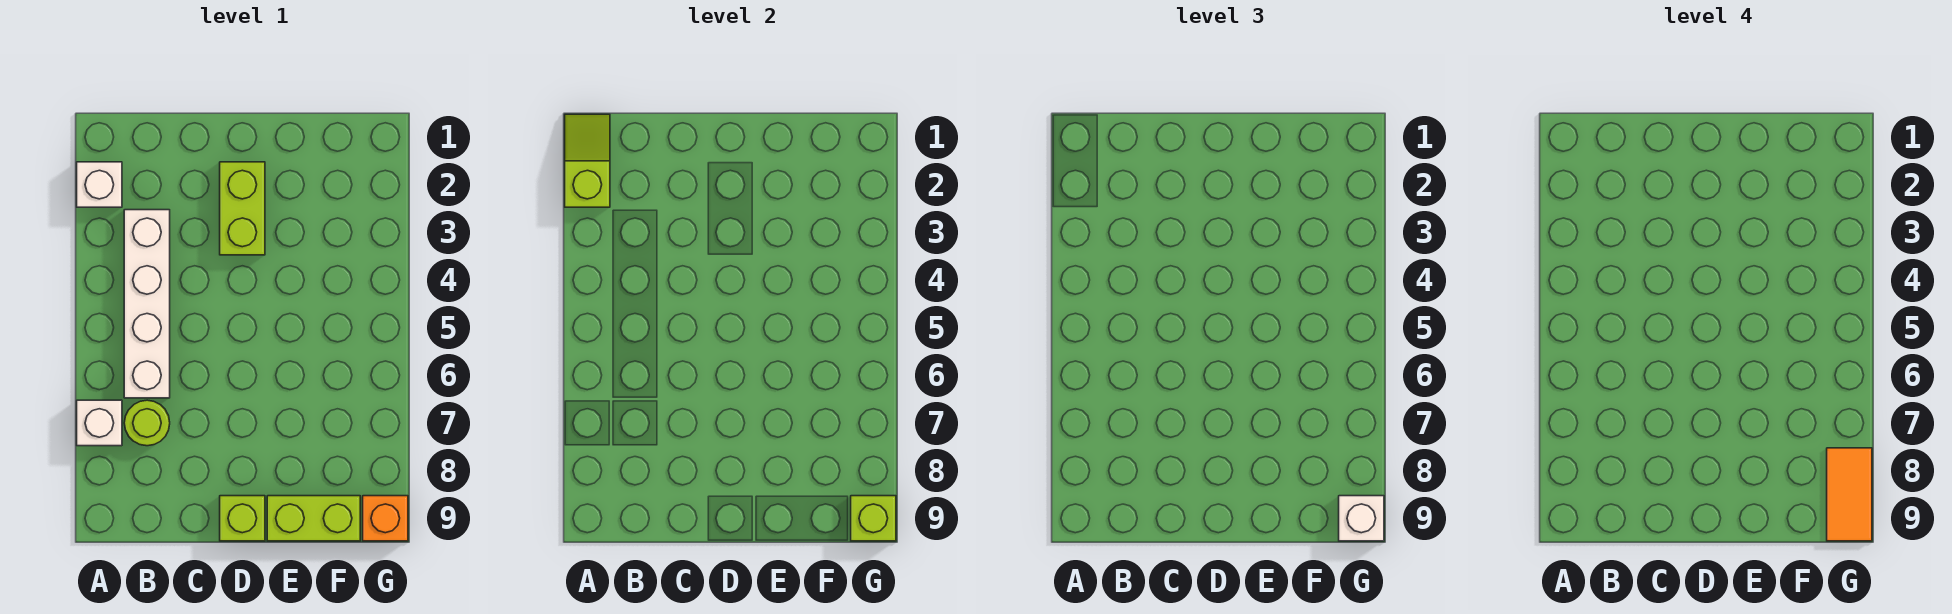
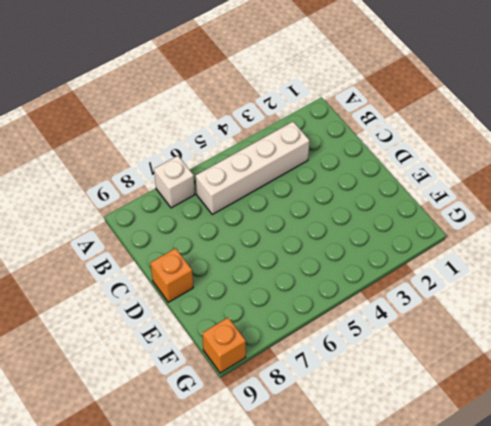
orange brick D9 level 1 -> lime brick D9 level 1
none -> white brick A2 level 1
none -> lime round brick B7 level 1
none -> lime brick D2:D3 level 1

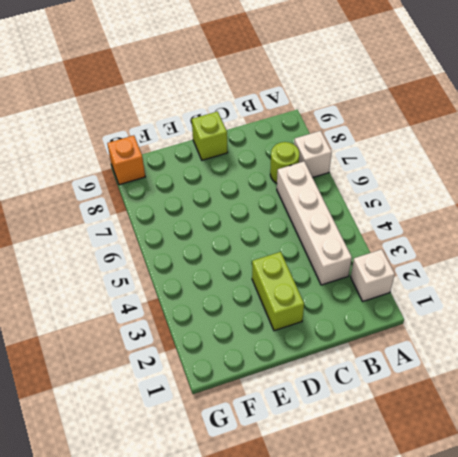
none -> lime brick E9:F9 level 1
none -> lime slope A1:A2 level 2 top 2
none -> lime brick G9 level 2

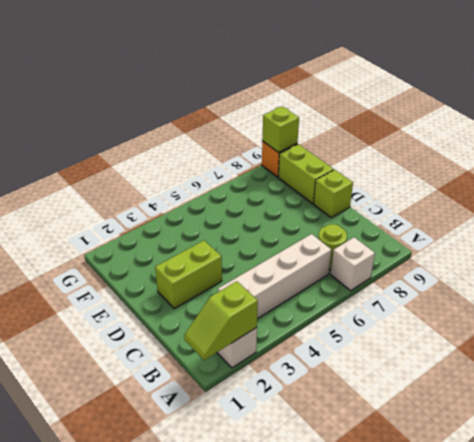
none -> white brick G9 level 3
none -> orange tile G8:G9 level 4

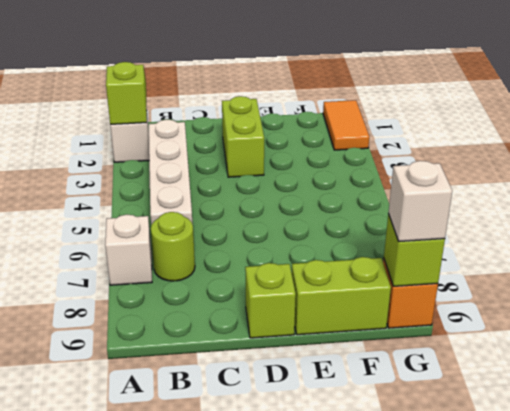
orange tile G1:G2 level 1 -> orange tile G8:G9 level 4

